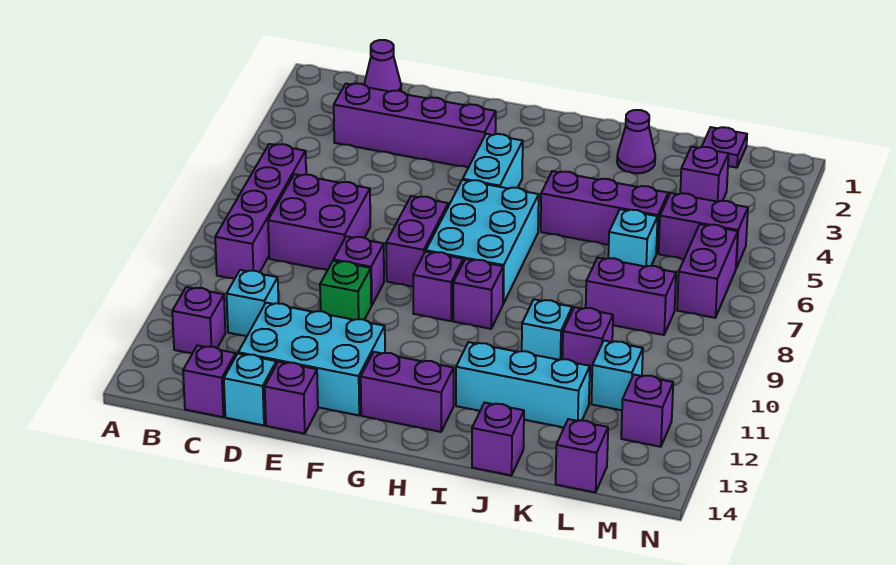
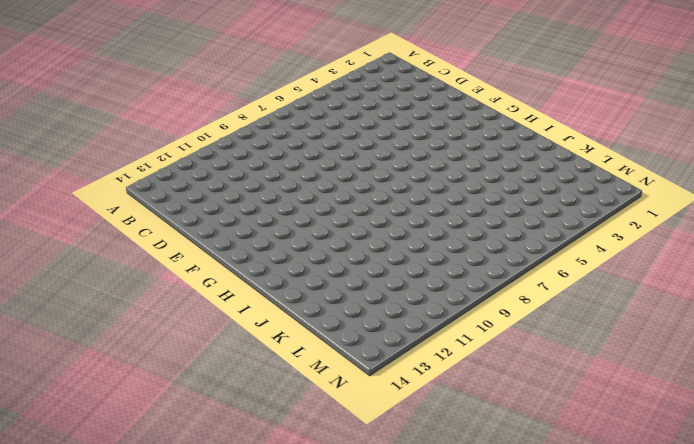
none -> purple brick B6:B9 level 1
none -> purple brick B12 level 1
none -> purple cone C1 level 1
none -> purple brick C3:F3 level 1

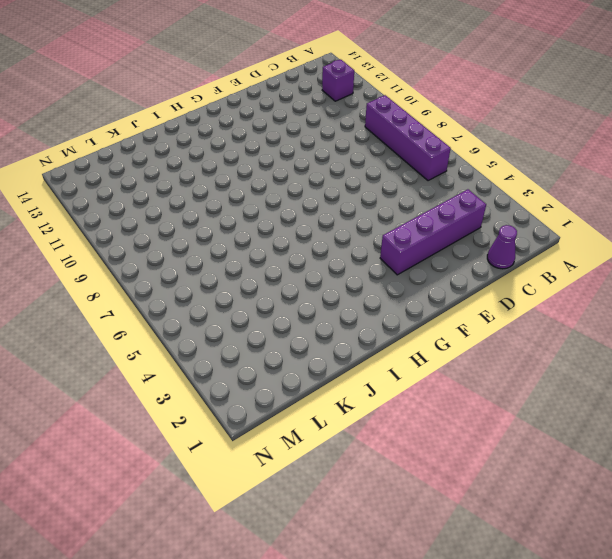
none -> purple brick C7:D8 level 1
none -> cyan brick C11 level 1
none -> purple brick C14 level 1
none -> cyan brick D12:F13 level 1

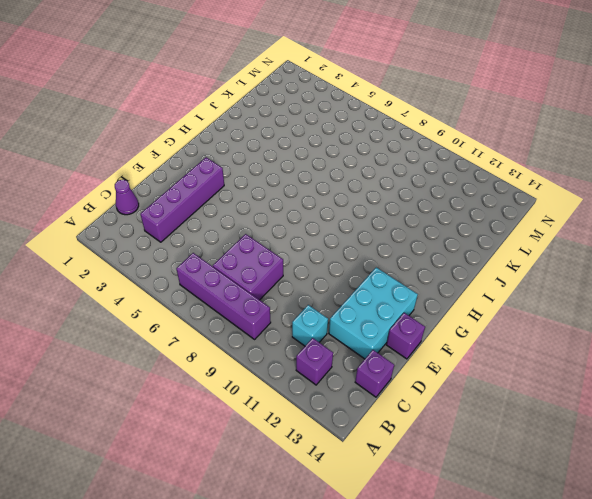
none -> cyan brick D14 level 1
none -> purple brick E9 level 1
none -> green brick E10 level 1
none -> purple brick F7:F8 level 1

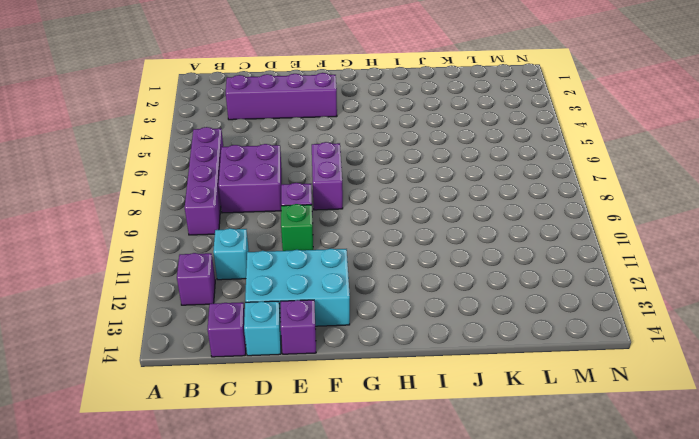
none -> purple cone C1 level 1
none -> cyan brick G4:G5 level 1
none -> cyan brick G6:H8 level 1
none -> purple brick G9 level 1

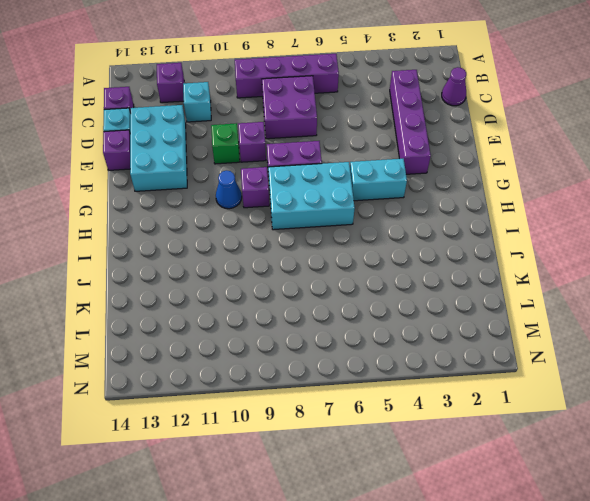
blue cone G10 level 1 -> none
none -> purple brick G13:H13 level 1
none -> purple brick H9 level 1
none -> purple brick I5:K5 level 1
none -> cyan brick I12:K12 level 1

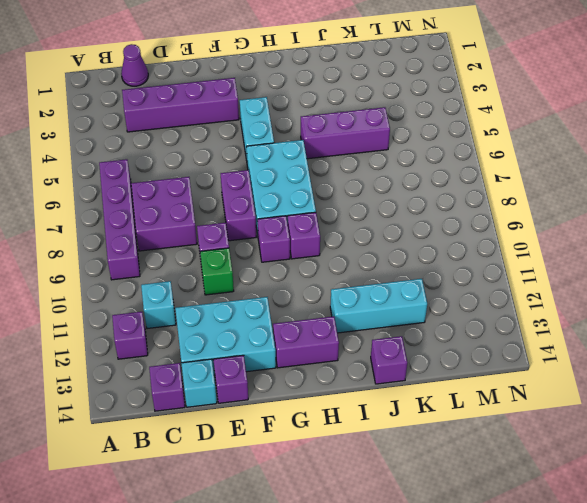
none -> purple cone J2 level 1
none -> cyan brick J10 level 1
none -> cyan brick K6 level 1
none -> purple brick K8:L8 level 1

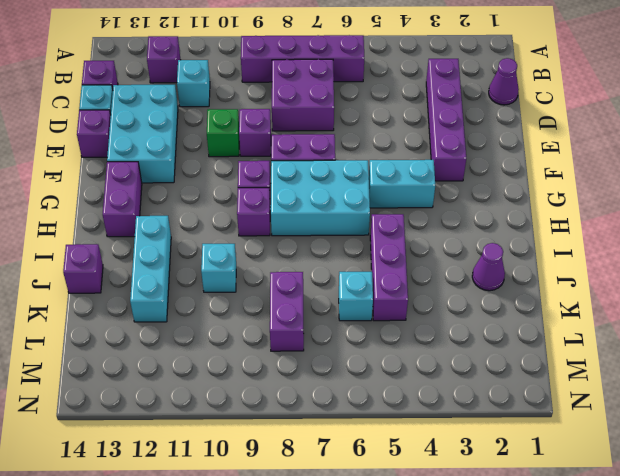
none -> purple brick K10 level 1
none -> purple plate L1 level 1
none -> purple brick L3 level 1
none -> purple brick L5:M5 level 1

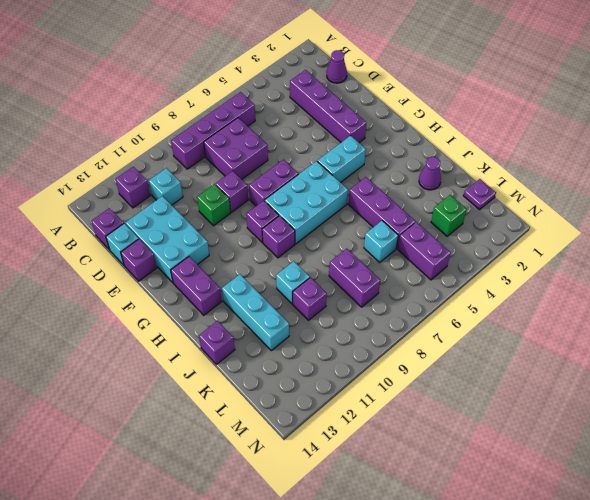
green brick L3 level 1 -> purple brick L3 level 1
none -> cyan brick L11 level 1
none -> purple brick L14 level 1
none -> purple brick M6:M7 level 1
none -> purple brick M12 level 1

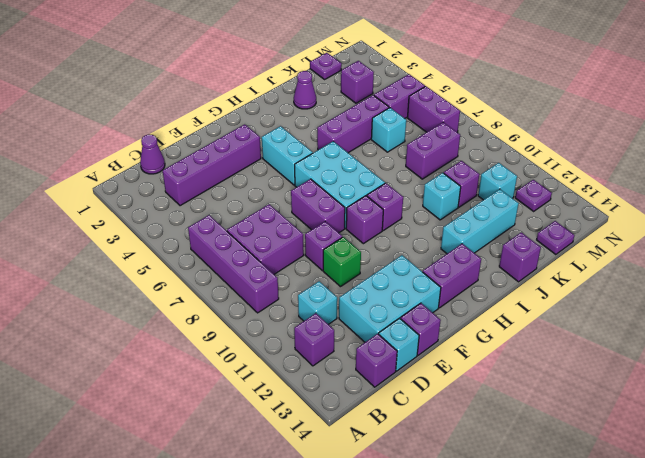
purple plate L14 level 1 -> purple brick L14 level 1
purple plate M12 level 1 -> purple brick M12 level 1

